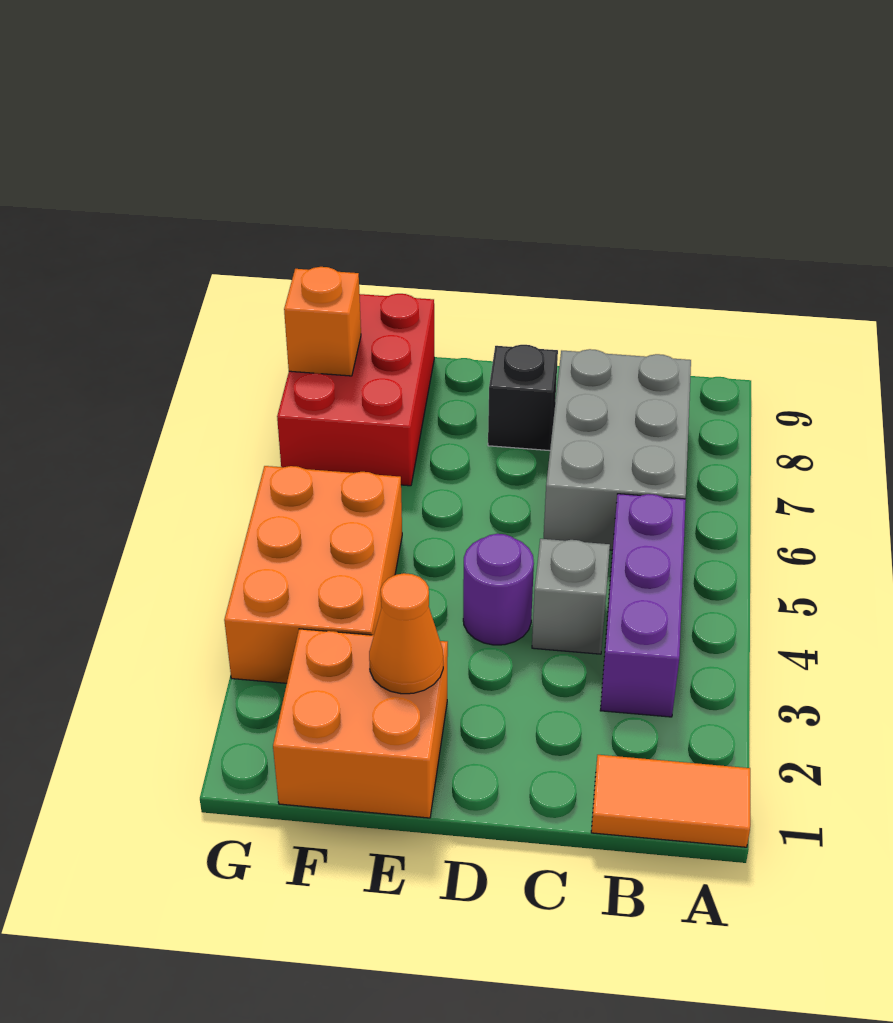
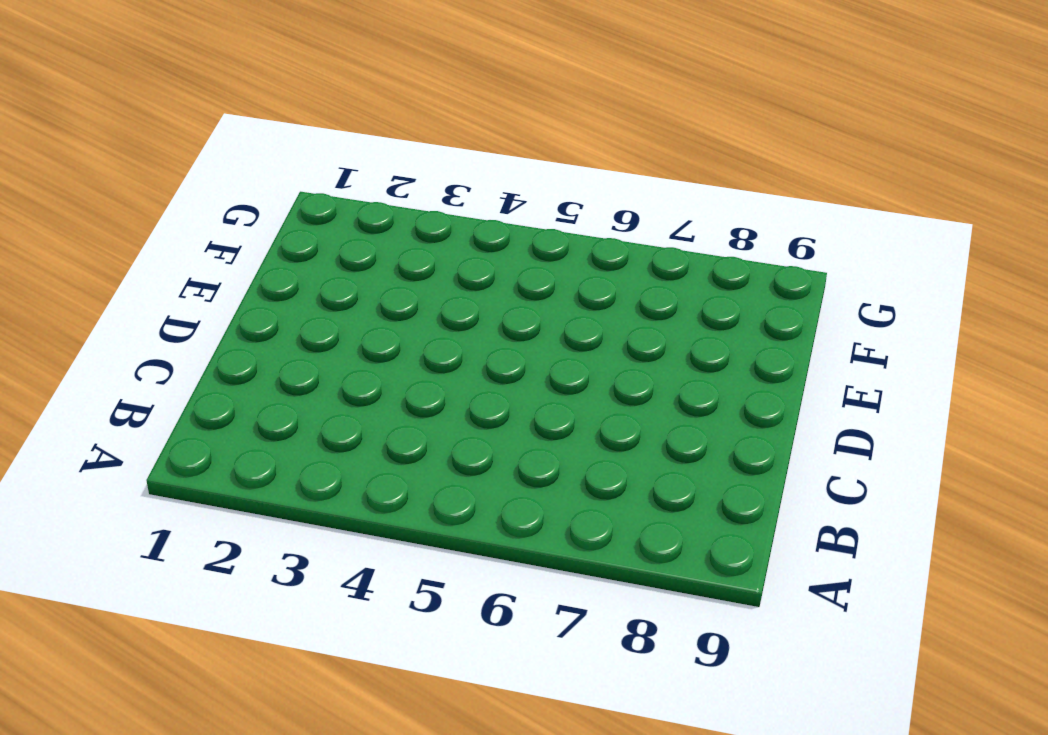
none -> orange tile A1:B1 level 1
none -> purple brick B3:B5 level 1

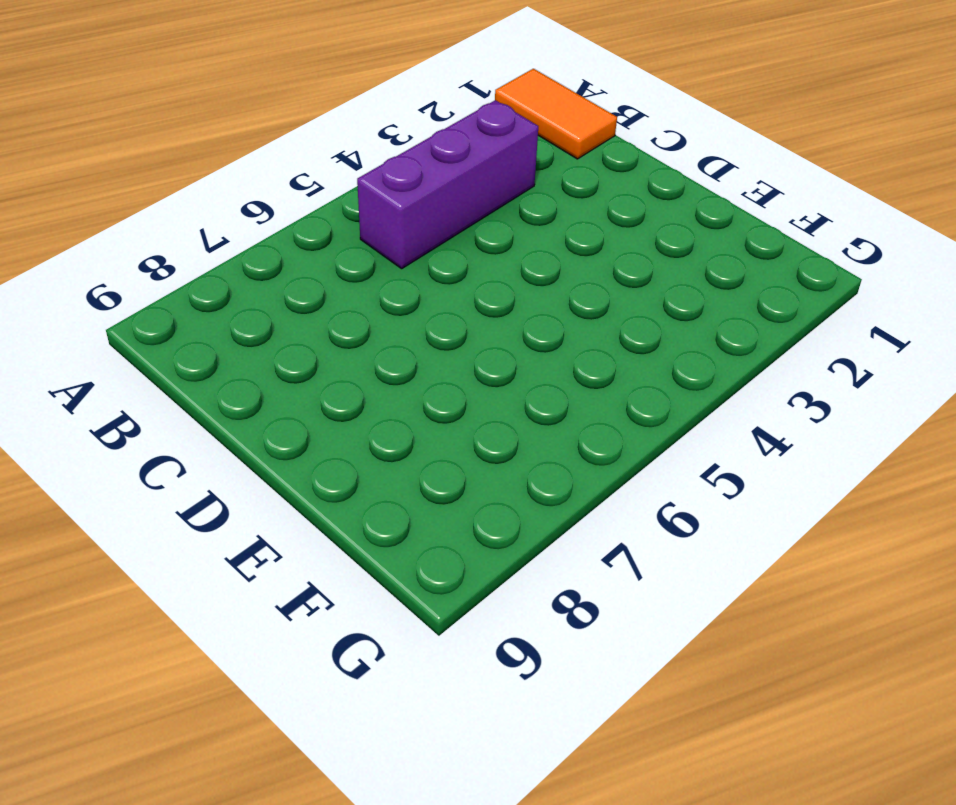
none -> grey brick B6:C8 level 1
none -> grey brick C4 level 1

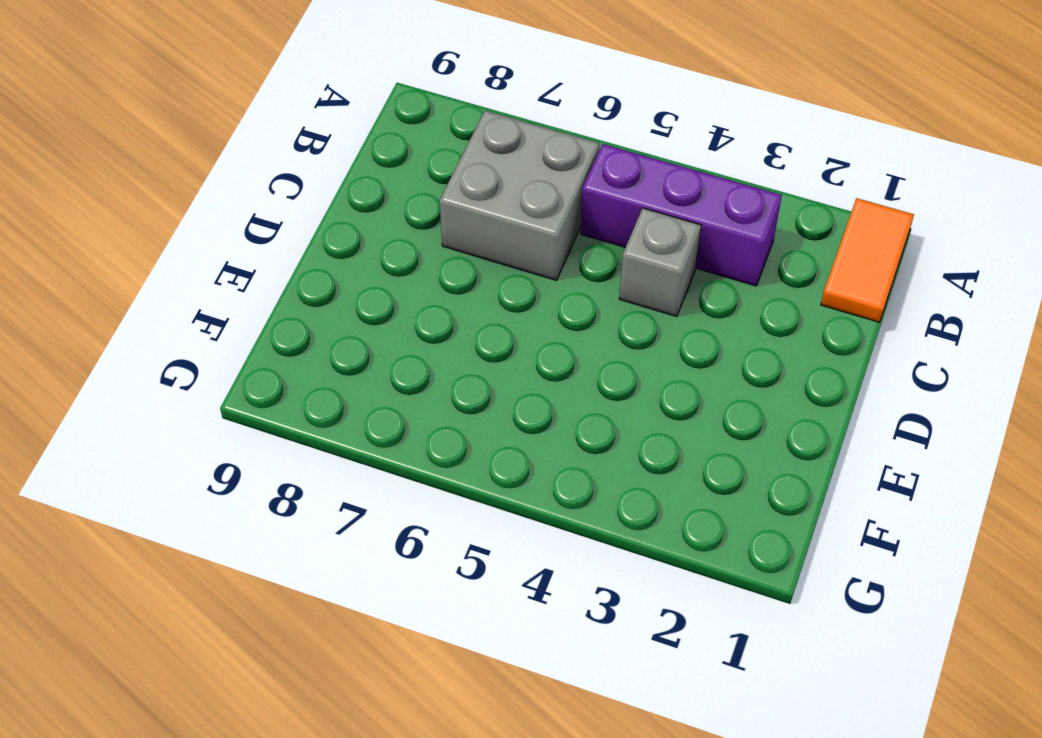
grey brick B6:C7 level 1 -> grey brick B6:C8 level 1
none -> purple round brick D4 level 1
none -> black brick D8 level 1

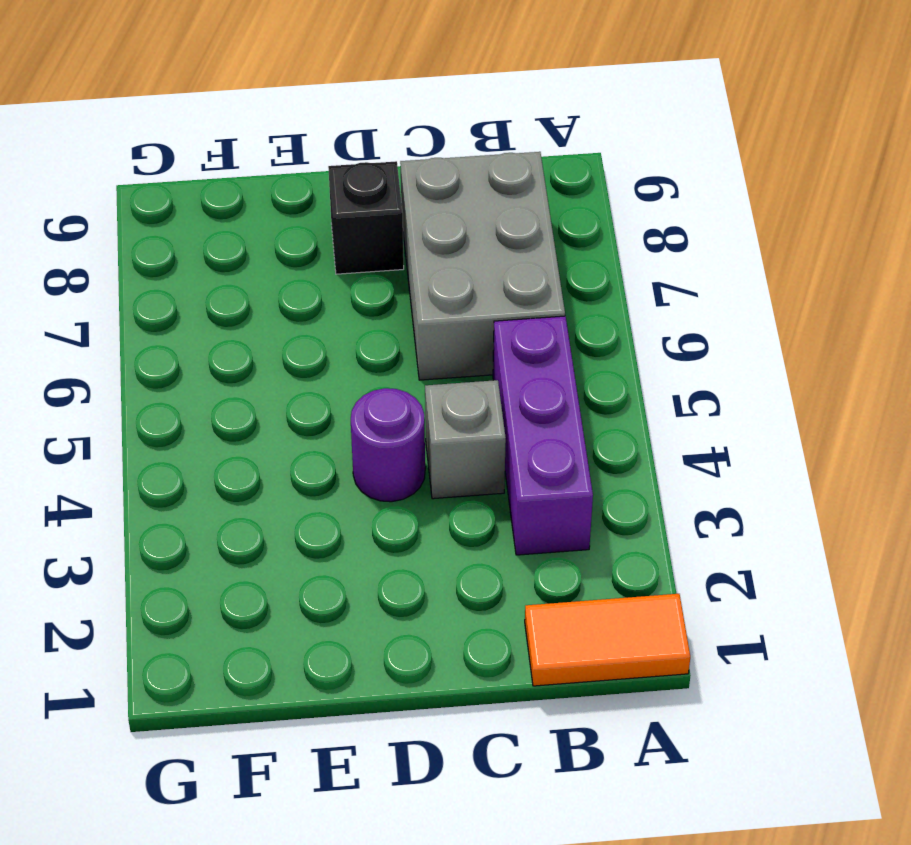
none -> orange brick E1:F2 level 1
none -> orange brick F3:G5 level 1

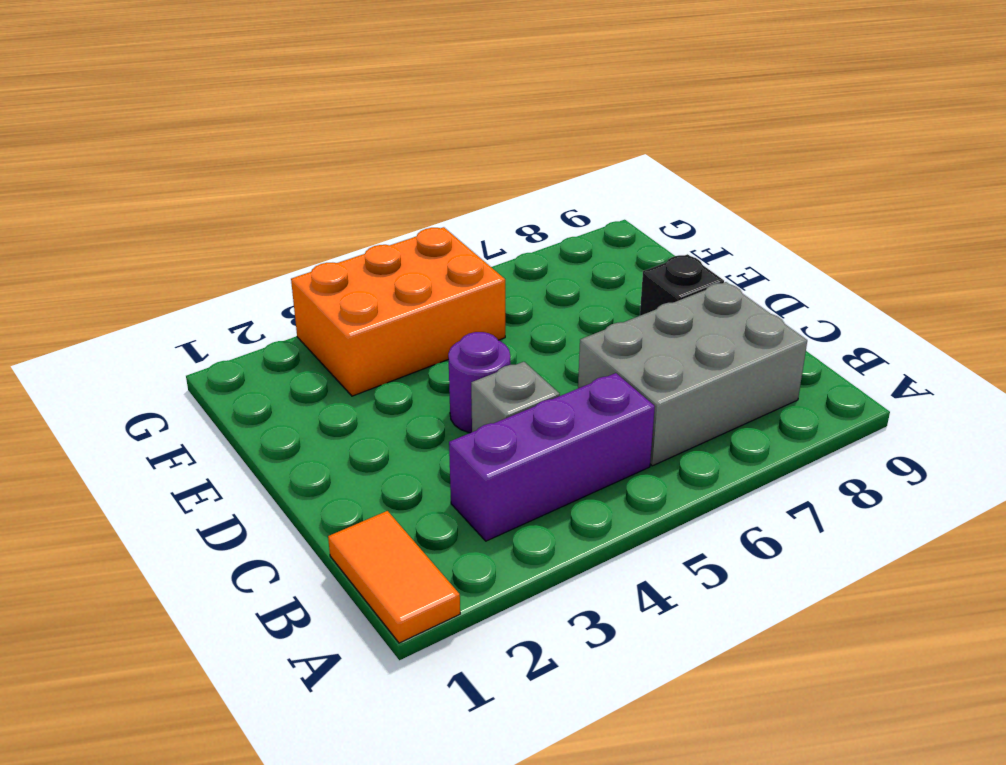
none -> orange brick E1:F2 level 1
none -> red brick F7:G9 level 1

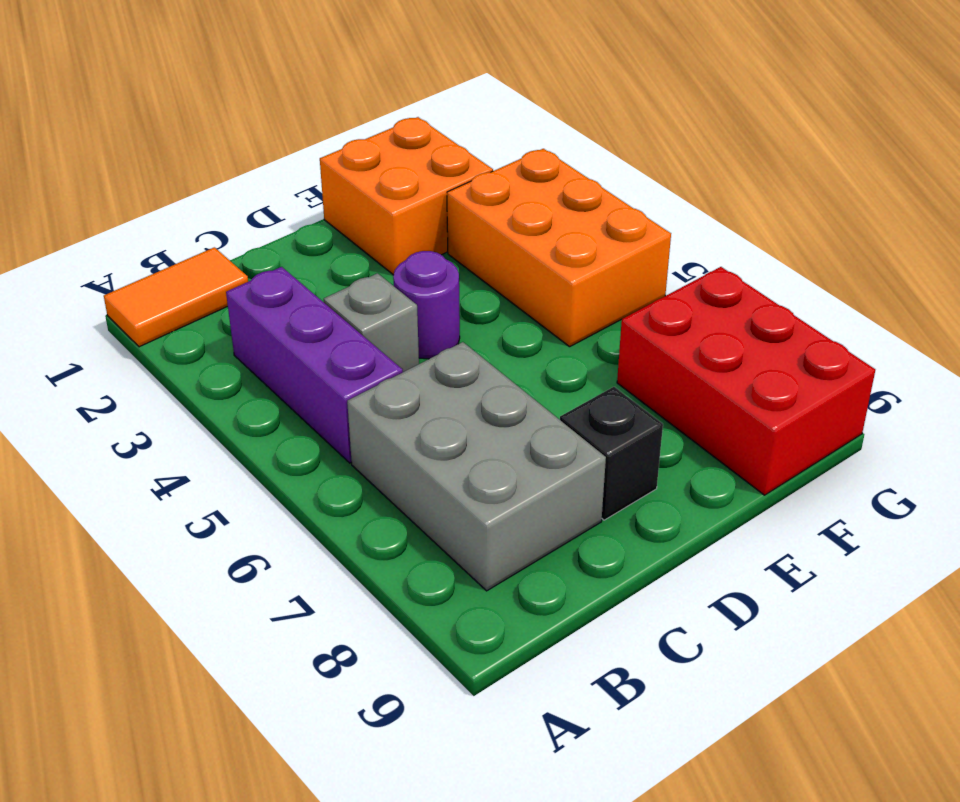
none -> orange cone E2 level 2
none -> orange brick G8 level 2

